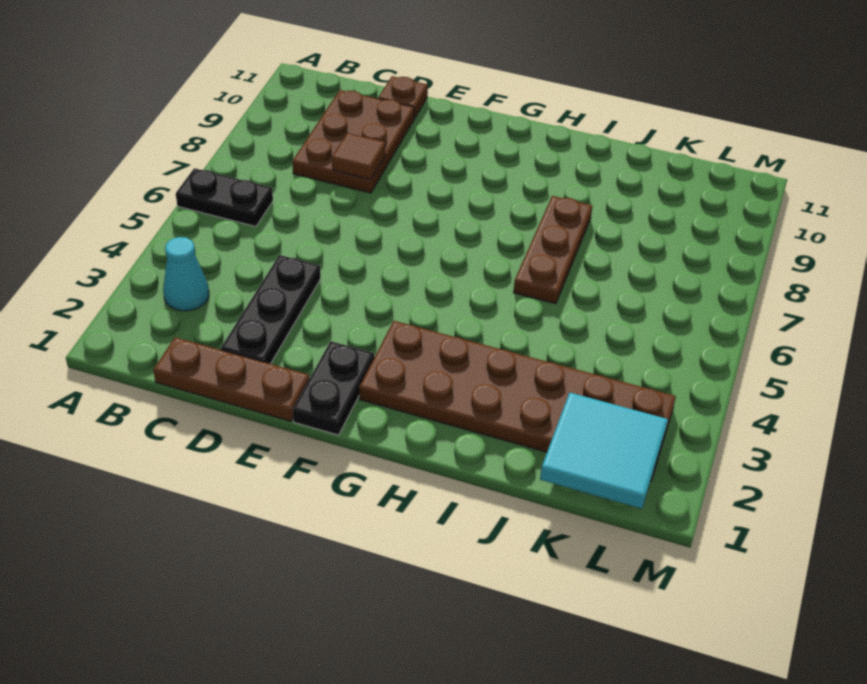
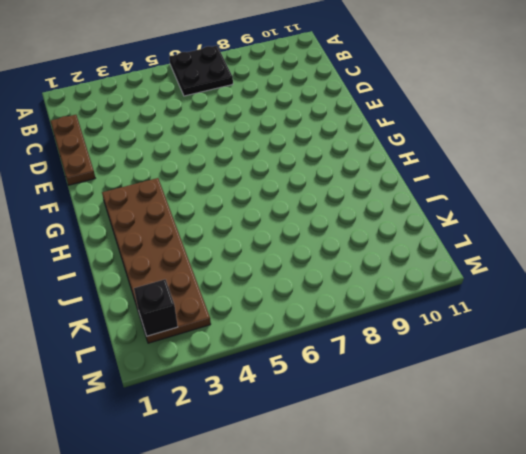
black plate A6:B7 level 1 -> black plate A6:B6 level 1
black brick L2 level 2 -> cyan tile K1:L2 level 2
none -> cyan cone B3 level 1
none -> brown plate C8:D10 level 1

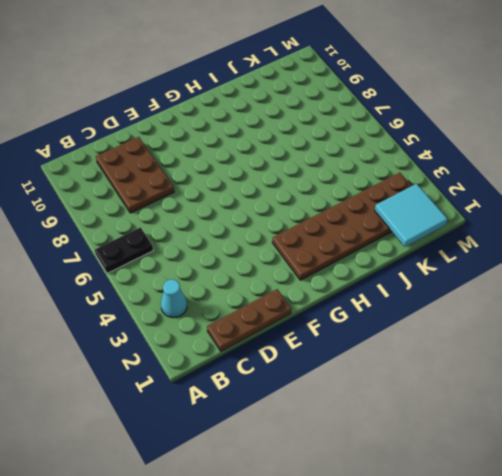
none -> black plate D2:D4 level 1
none -> brown plate D11 level 1

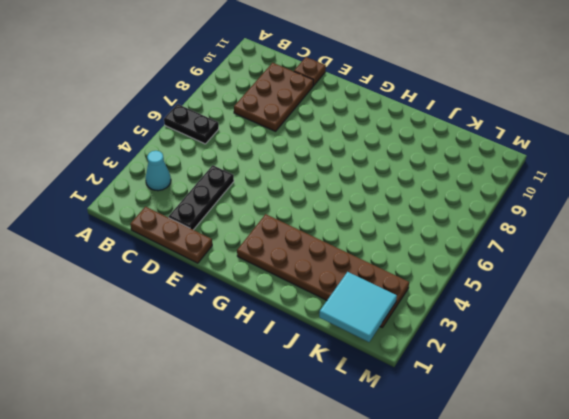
none -> black plate F1:F2 level 1
none -> brown plate I6:I8 level 1

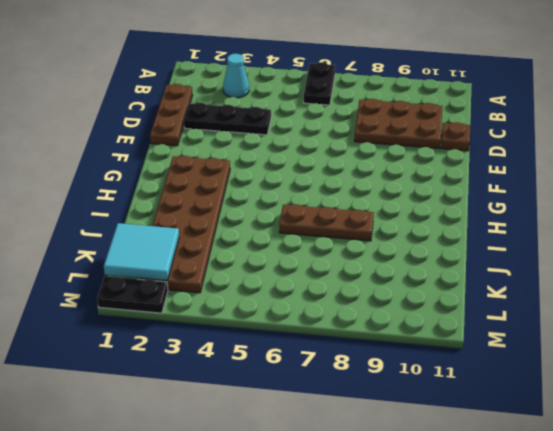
black plate M1:M2 level 1 -> black plate F1:F2 level 1
none -> brown tile D8 level 2

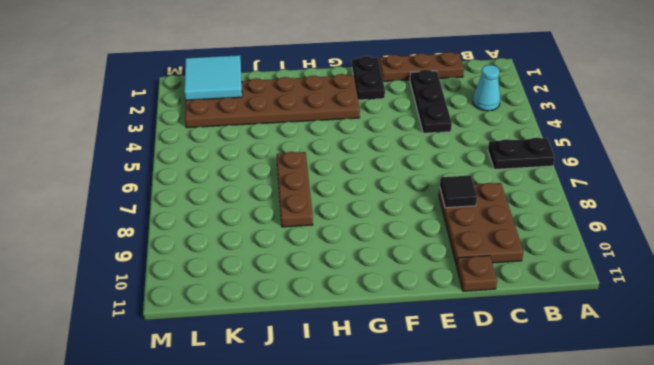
black tile D8 level 2 -> brown tile D8 level 2

